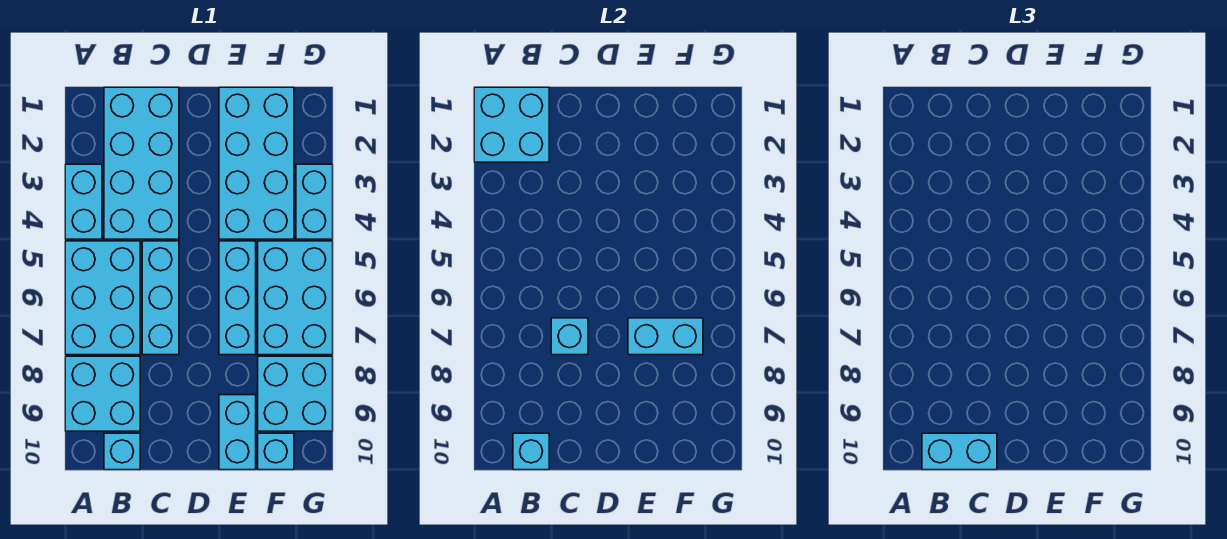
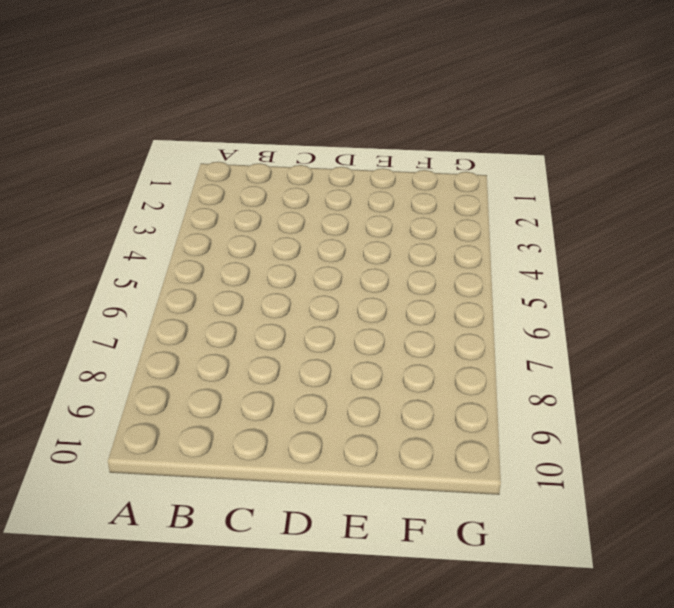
none -> cyan brick A3:A4 level 1
none -> cyan brick A5:B7 level 1
none -> cyan brick A8:B9 level 1

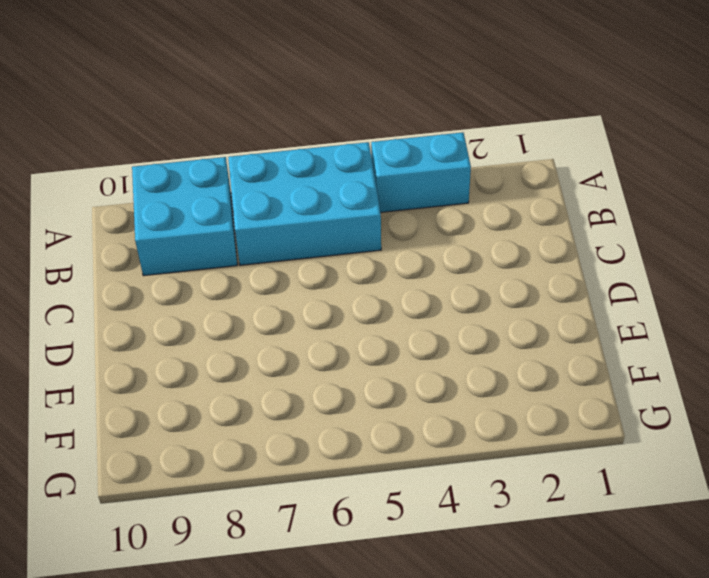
none -> cyan brick B1:C4 level 1
none -> cyan brick B10 level 1
none -> cyan brick C5:C7 level 1

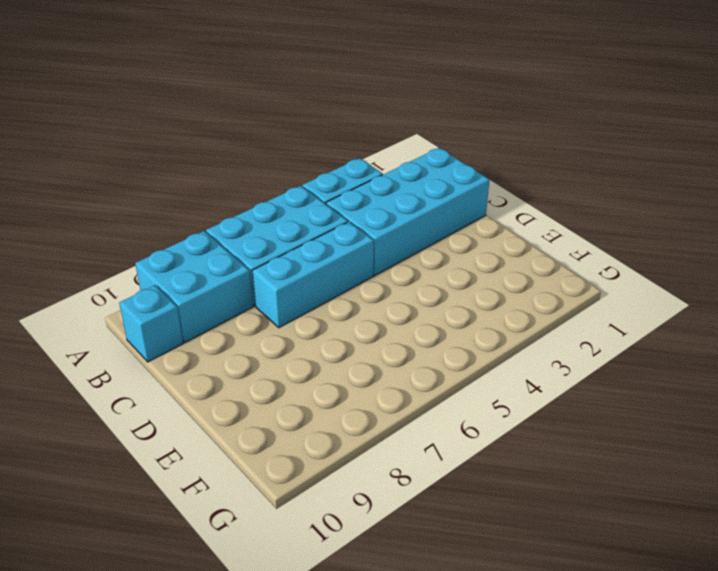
none -> cyan brick E1:F4 level 1
none -> cyan brick E5:E7 level 1
none -> cyan brick E9:E10 level 1

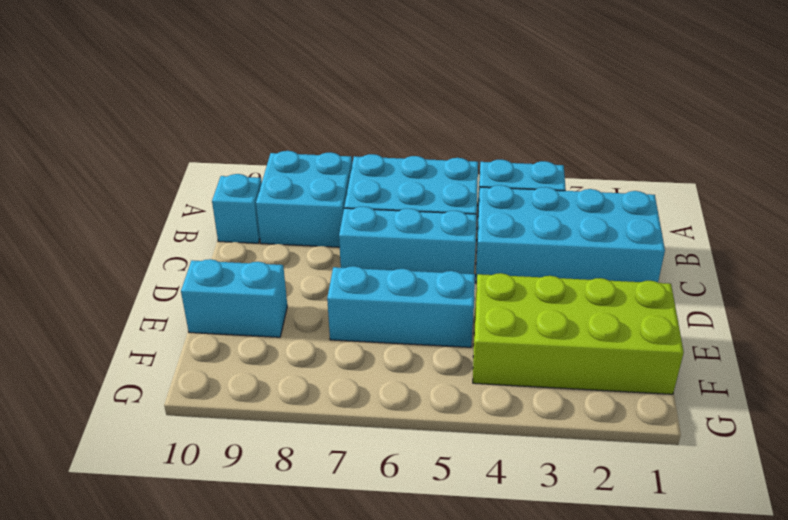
lime brick E1:F4 level 1 -> cyan brick E1:F4 level 1
none -> cyan brick F5:G7 level 1
none -> cyan brick F8:G9 level 1
none -> cyan brick F10 level 1

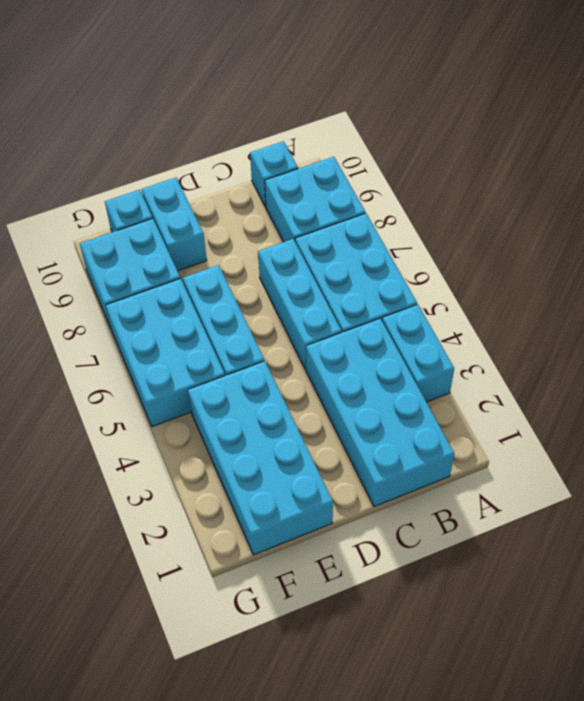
none -> cyan brick G3:G4 level 1
none -> cyan brick A1:B2 level 2
none -> cyan brick B10 level 2

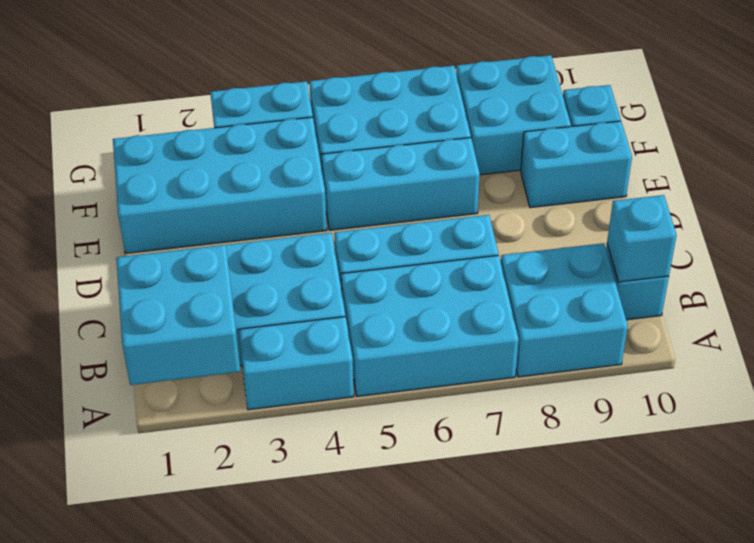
none -> cyan brick C7 level 2
none -> cyan brick E7:F7 level 2
none -> cyan brick B10:C10 level 3

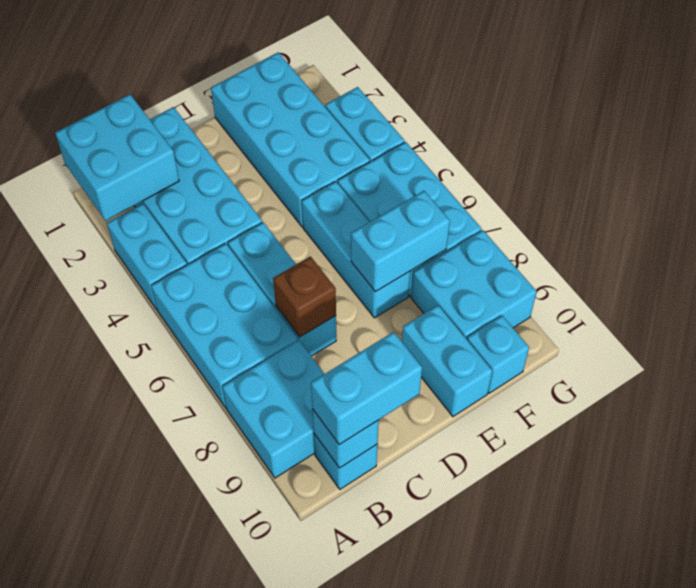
brown brick C7 level 2 -> cyan brick C7 level 2

